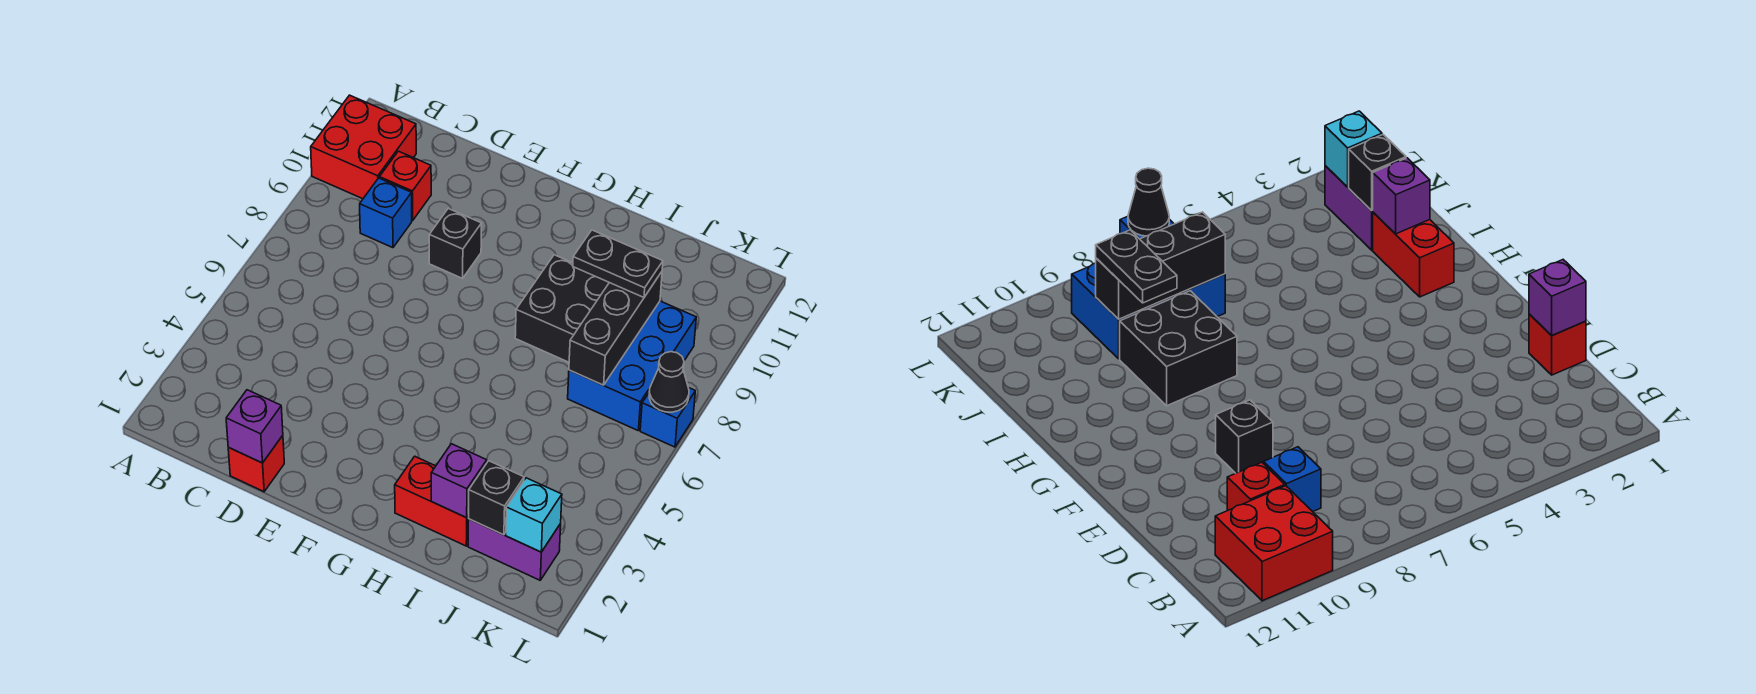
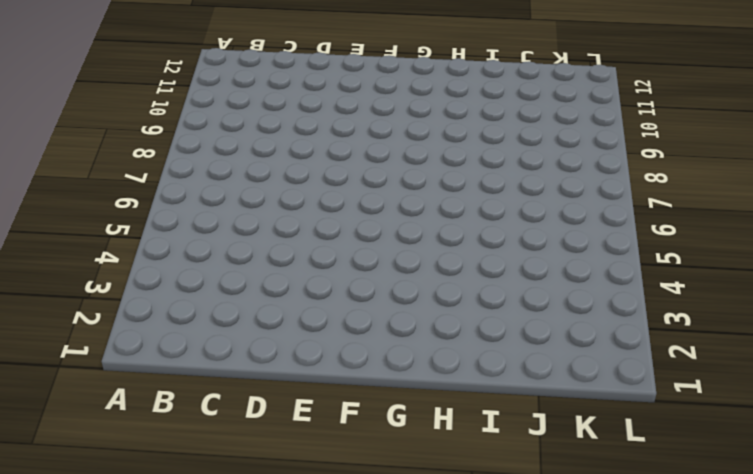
none -> red brick A10:B11 level 1
none -> blue brick C9 level 1
none -> red brick C10 level 1

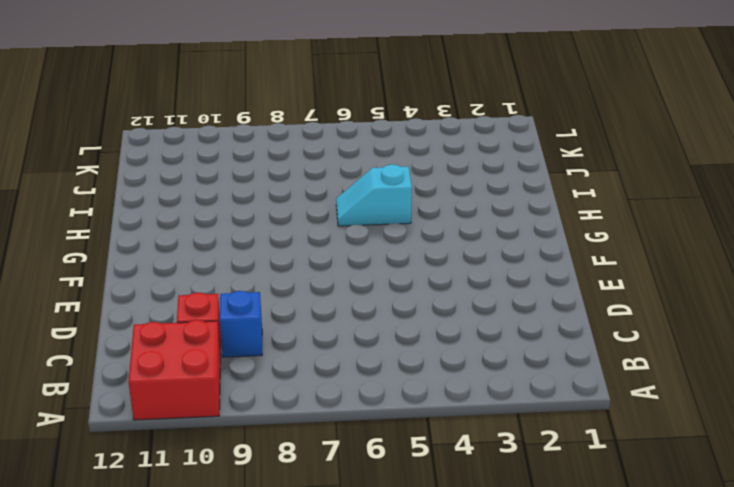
cyan slope H5:H6 level 1 top 5 -> none
none -> red brick D1 level 1
none -> black brick E9 level 1
none -> red brick H2:I2 level 1

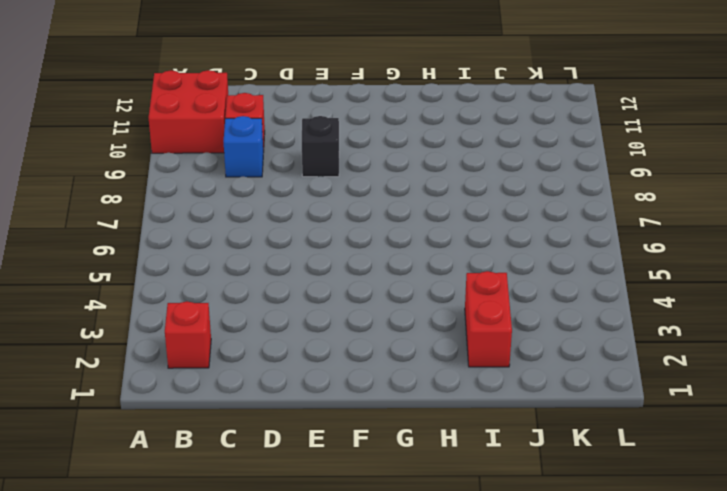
red brick B2 level 1 -> red brick D1 level 1
red brick I2:I3 level 1 -> red brick H2:I2 level 1
none -> black brick H8:I9 level 1
none -> purple brick J2:K2 level 1
none -> blue brick J7:K9 level 1

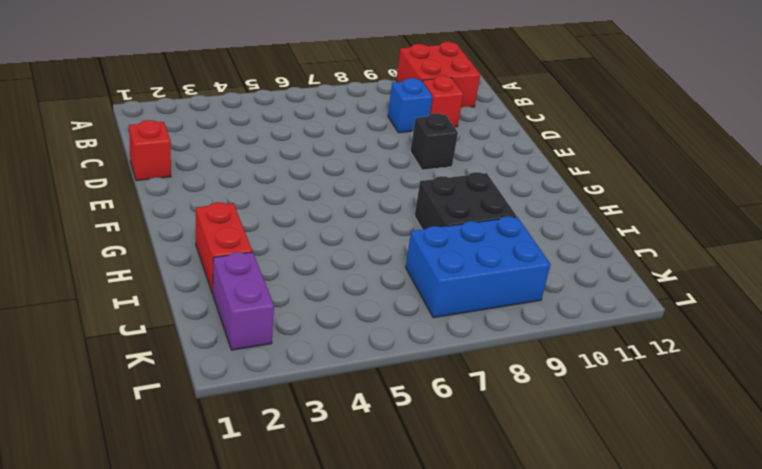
none -> blue brick L7 level 1
none -> purple brick D1 level 2
none -> purple brick I2 level 2

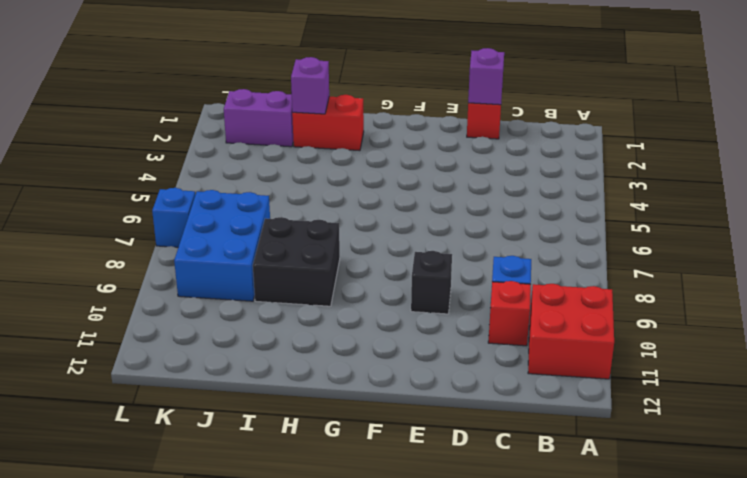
none -> black brick J2 level 2
none -> black brick J7:J9 level 2
none -> cyan brick K2 level 2

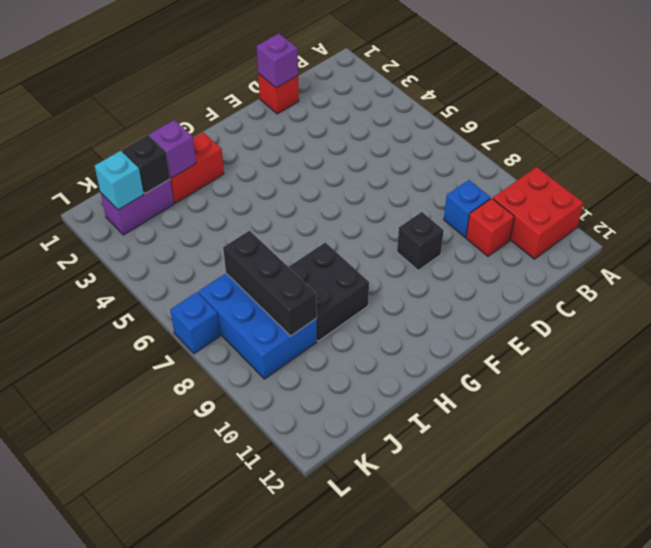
none -> black cone L7 level 2
none -> black plate I9:J9 level 3

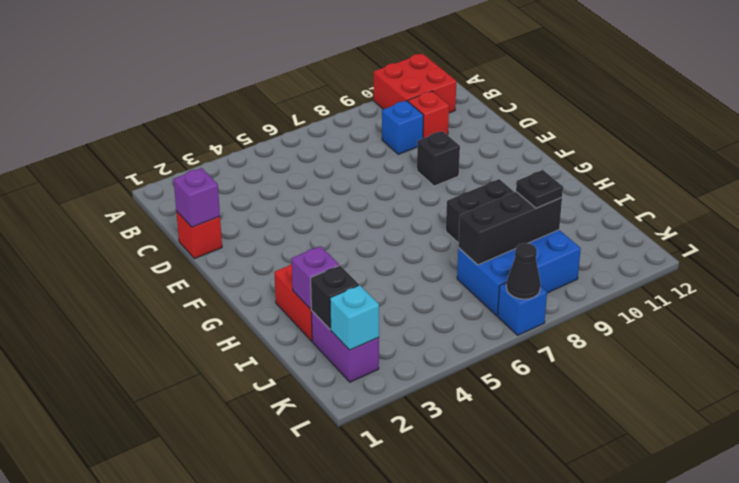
black plate J9 level 3 -> black plate I9:J9 level 3

